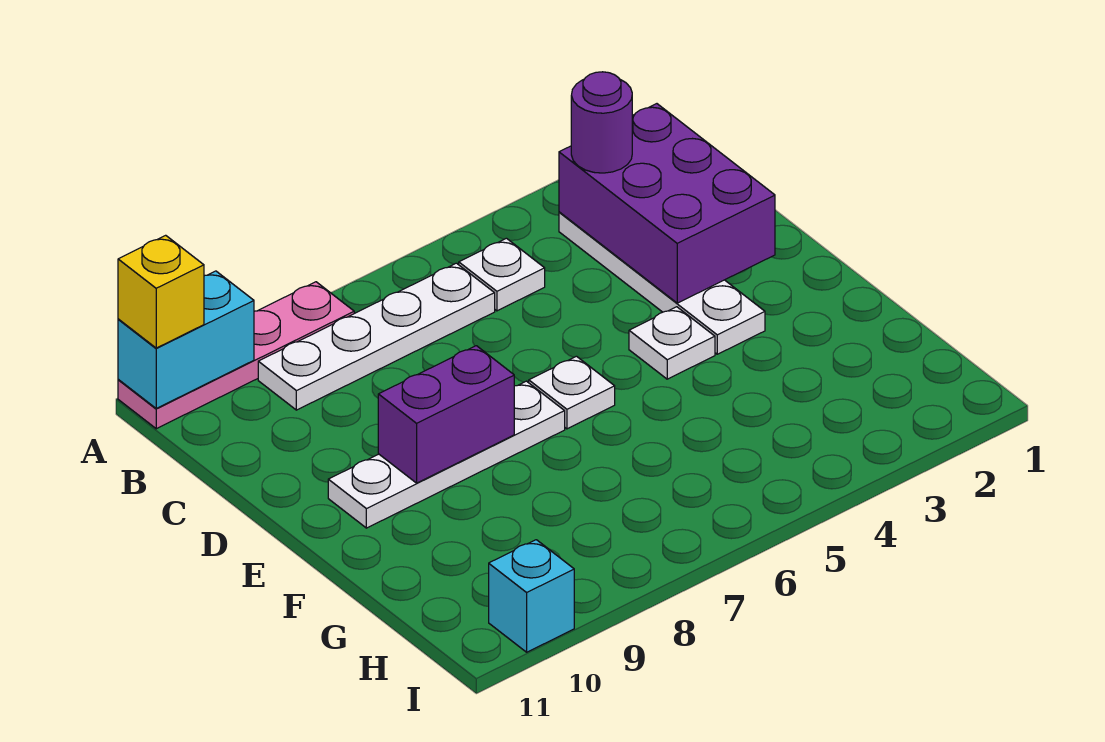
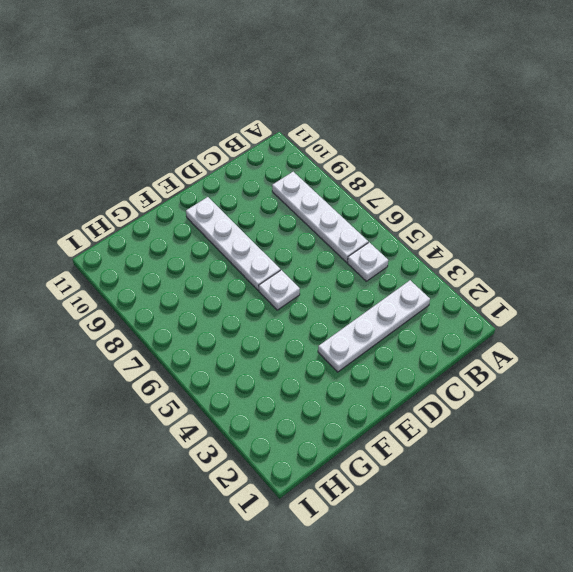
none -> pink plate A8:A11 level 1
none -> white plate E4 level 1
none -> cyan brick I10 level 1

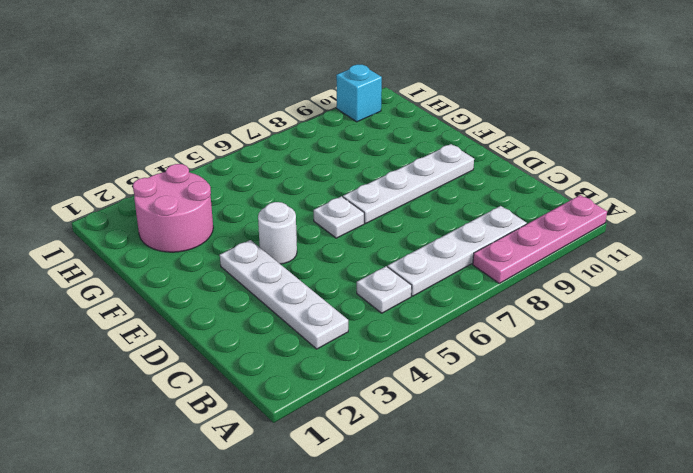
white round brick E4 level 1 -> white plate E4 level 1
pink round brick G2:H3 level 1 -> none
none -> cyan brick A10:A11 level 2
none -> purple brick B2:D3 level 2
none -> purple brick E8:E9 level 2

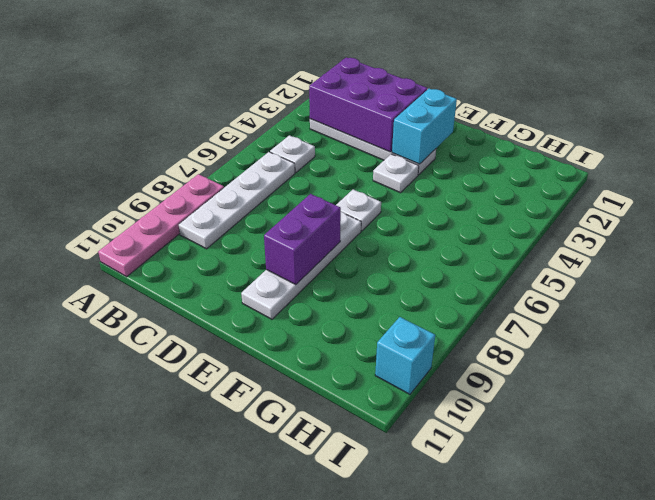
cyan brick E2:E3 level 2 -> cyan brick A10:A11 level 2
none -> yellow brick A11 level 3
none -> purple round brick B3 level 3

